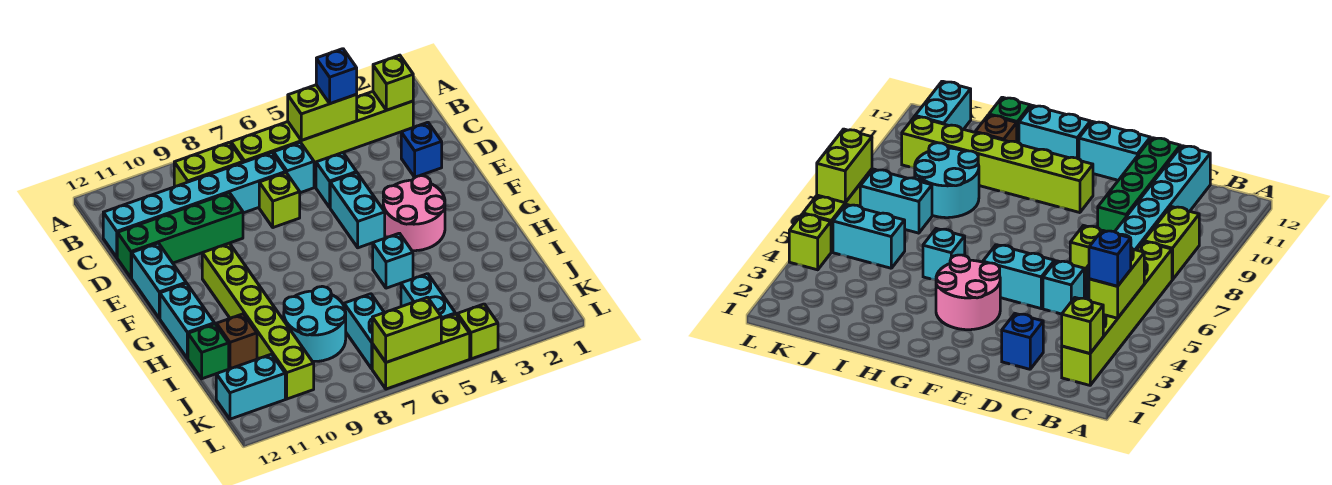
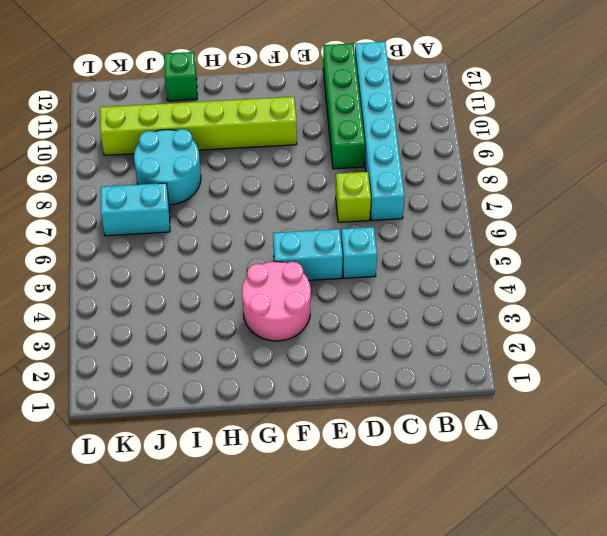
none -> lime brick B2:B7 level 1
none -> lime brick B8:B9 level 1
none -> cyan brick C6 level 1

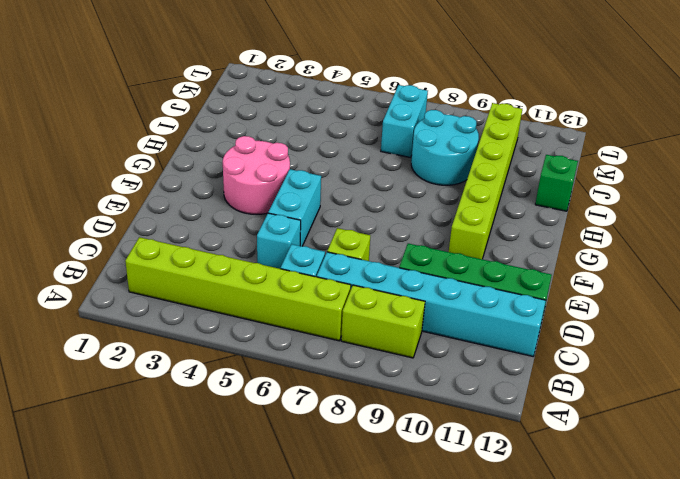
none -> blue brick D2 level 1
none -> cyan brick E12:F12 level 1
none -> cyan brick G12:H12 level 1

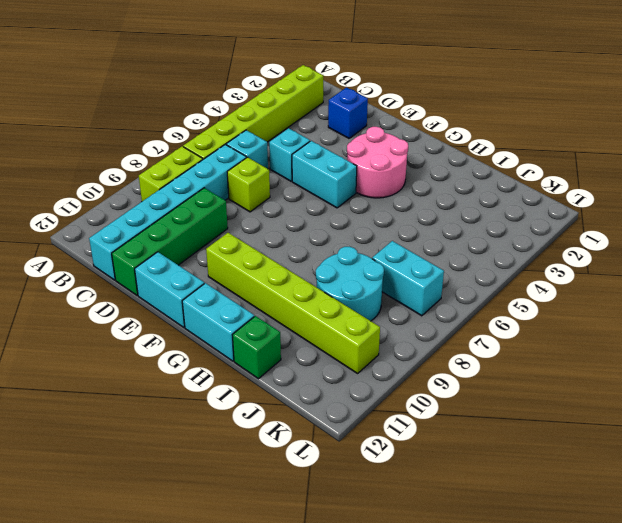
none -> cyan brick H5 level 1
none -> brown brick I11 level 1
none -> cyan brick J5:K5 level 1

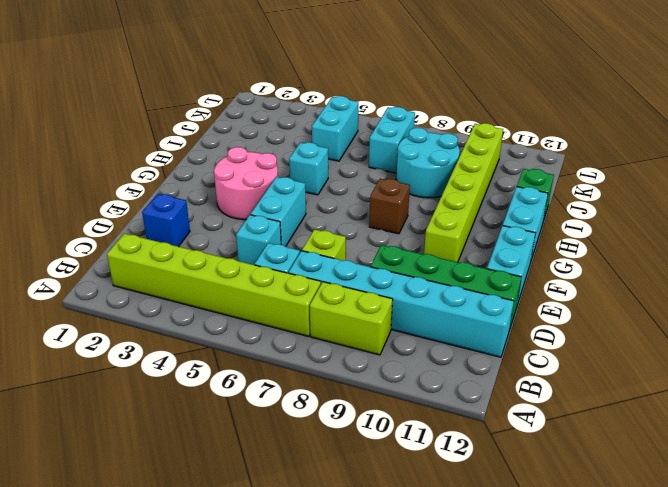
brown brick G8 level 1 -> brown brick I11 level 1
none -> cyan brick K11:K12 level 1
none -> lime brick L4 level 1
none -> lime brick L5:L7 level 1

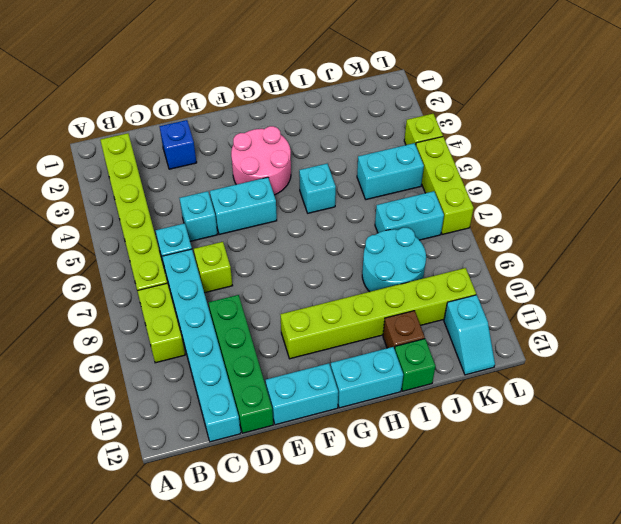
cyan slope K11:K12 level 1 top 11 -> cyan brick K11:K12 level 1
none -> lime brick B2 level 2
none -> lime brick B4:B5 level 2
none -> lime brick L6:L7 level 2

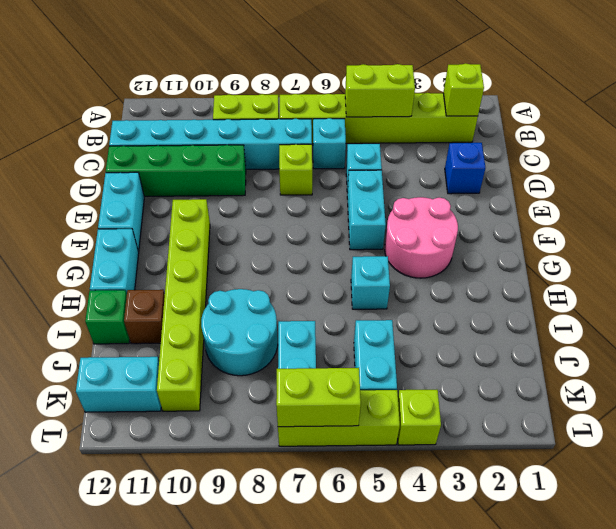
none -> blue brick B4 level 3

